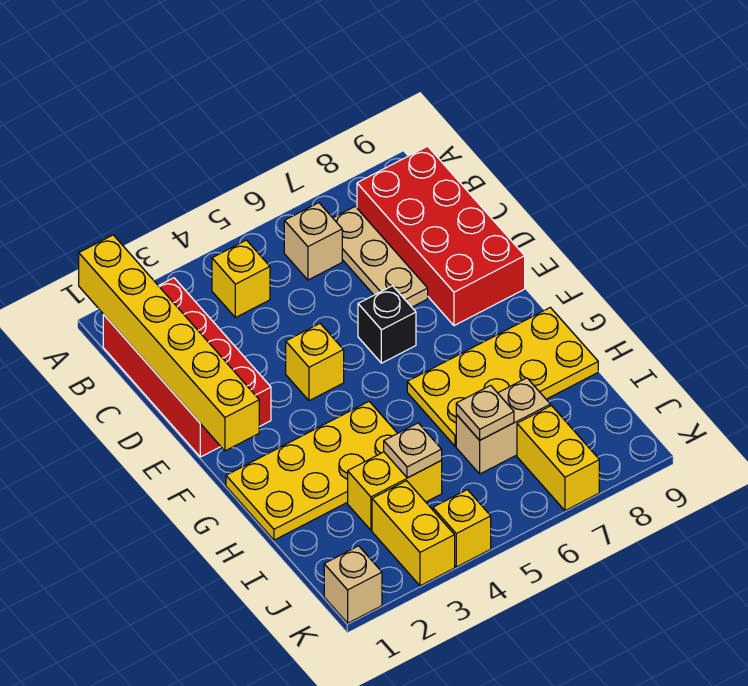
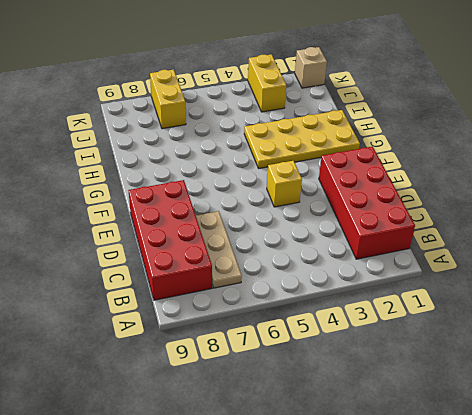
none -> yellow brick B4 level 1
none -> tan brick B6 level 1
none -> black brick E6 level 1

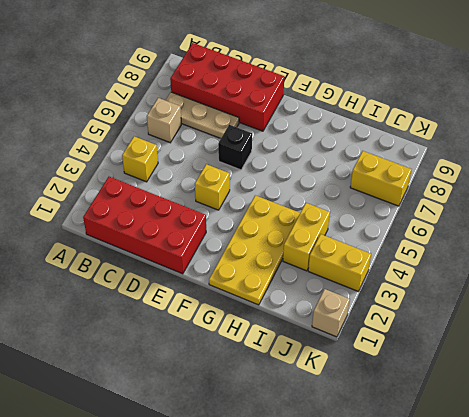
none -> yellow plate G6:H9 level 1
none -> tan brick I6:I7 level 1
none -> yellow brick K4 level 1

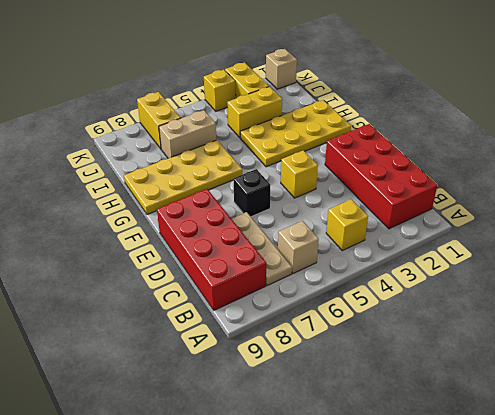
none -> yellow brick A1:F1 level 2
none -> tan plate I4 level 2
none -> tan plate I6 level 2

